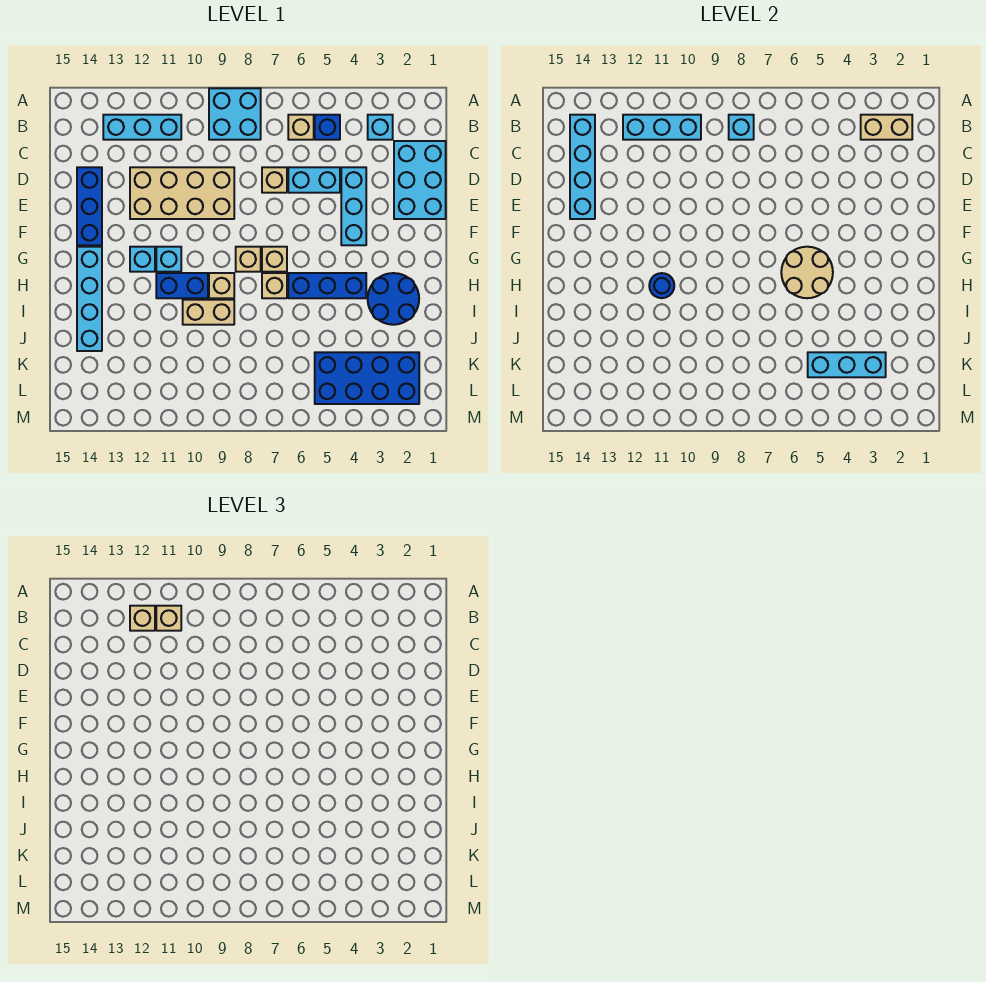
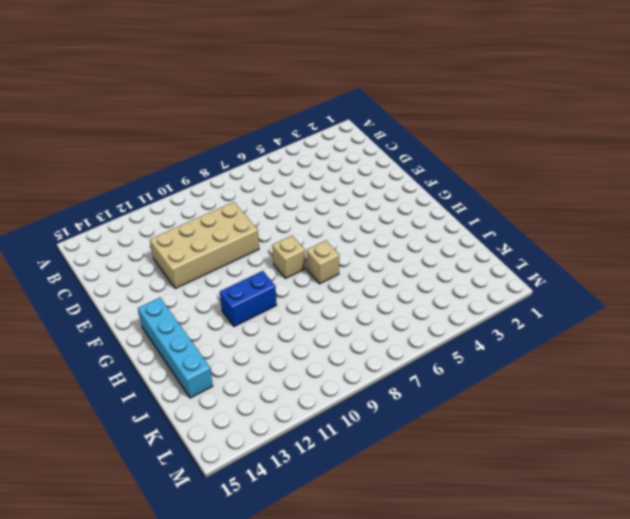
none -> cyan brick A8:B9 level 1
none -> cyan brick B3 level 1
none -> blue brick B5 level 1
none -> tan brick B6 level 1

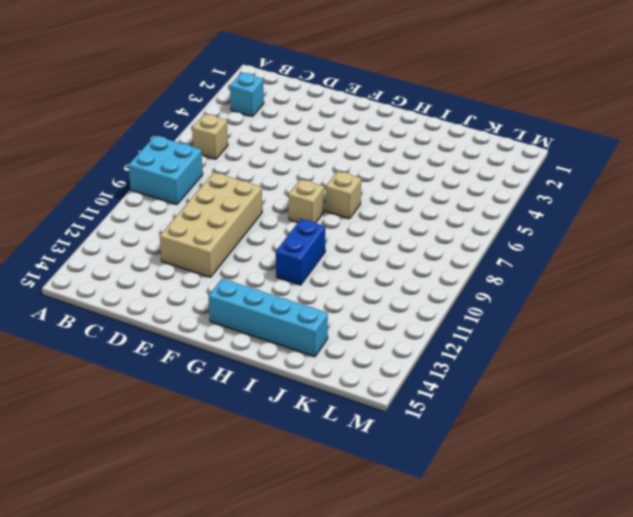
none -> blue brick B5 level 1
none -> cyan brick B11:B13 level 1
none -> cyan brick C1:E2 level 1
none -> cyan brick D4:F4 level 1

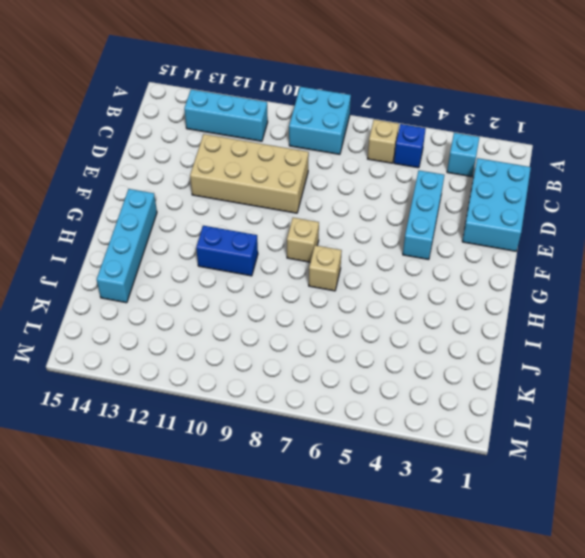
none -> cyan brick D5:D6 level 1
none -> tan brick D7 level 1
none -> blue brick D14:F14 level 1
none -> tan brick G7 level 1

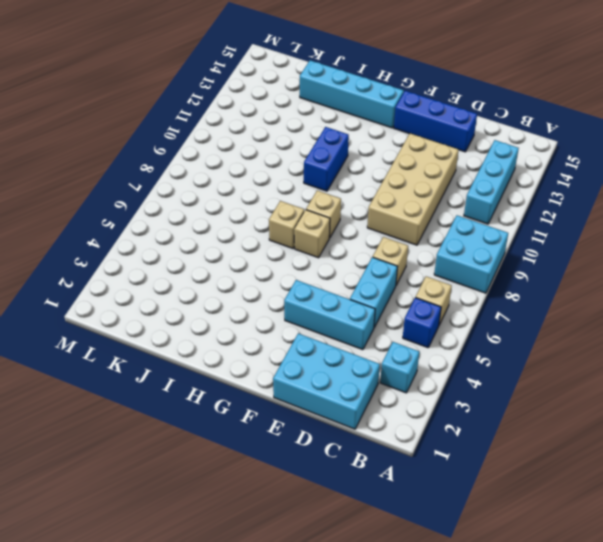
none -> cyan brick G11 level 1
none -> cyan brick G12 level 1
none -> blue round brick H2:I3 level 1
none -> blue brick H4:H6 level 1

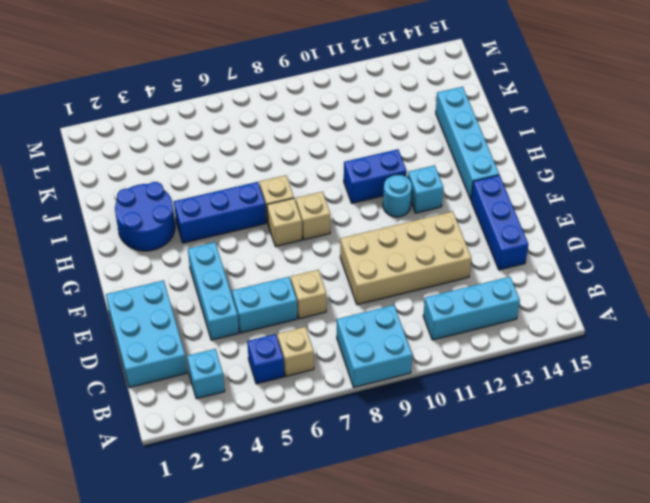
cyan round brick G11 level 1 -> cyan brick G11 level 1
none -> tan brick H9 level 1
none -> tan brick I9:I10 level 1
none -> blue brick K2:L5 level 1
none -> tan brick B2:B3 level 2

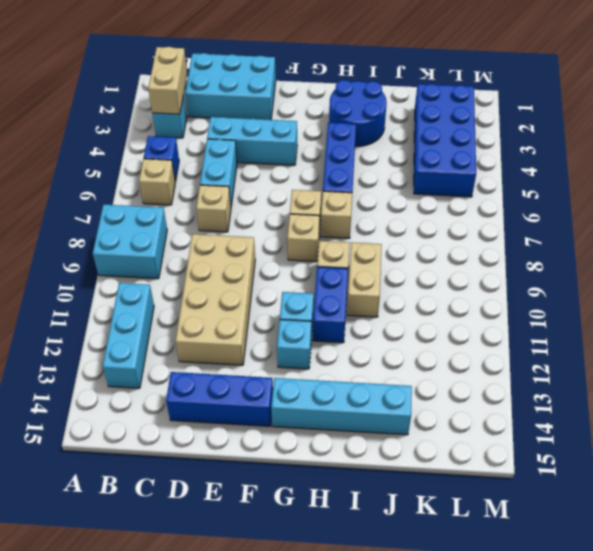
none -> cyan brick B8 level 2
none -> cyan brick B10:B12 level 2
none -> cyan brick B14:E14 level 2
none -> tan round brick G5:H6 level 2

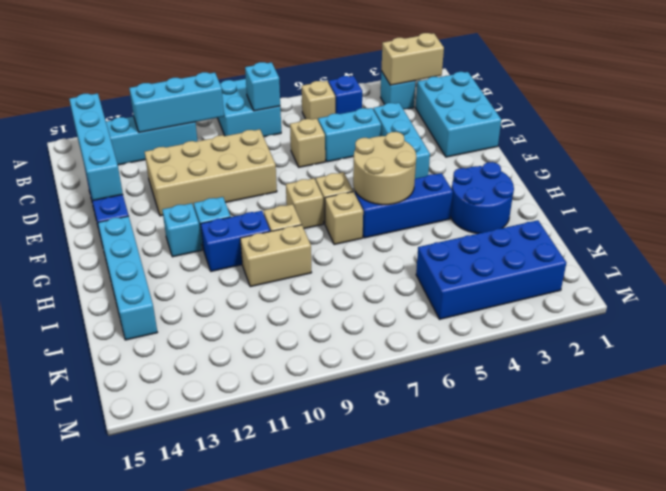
none -> blue round brick H11 level 2
none -> cyan brick K3:K5 level 2
none -> tan brick B11 level 3
none -> tan brick B12 level 3

